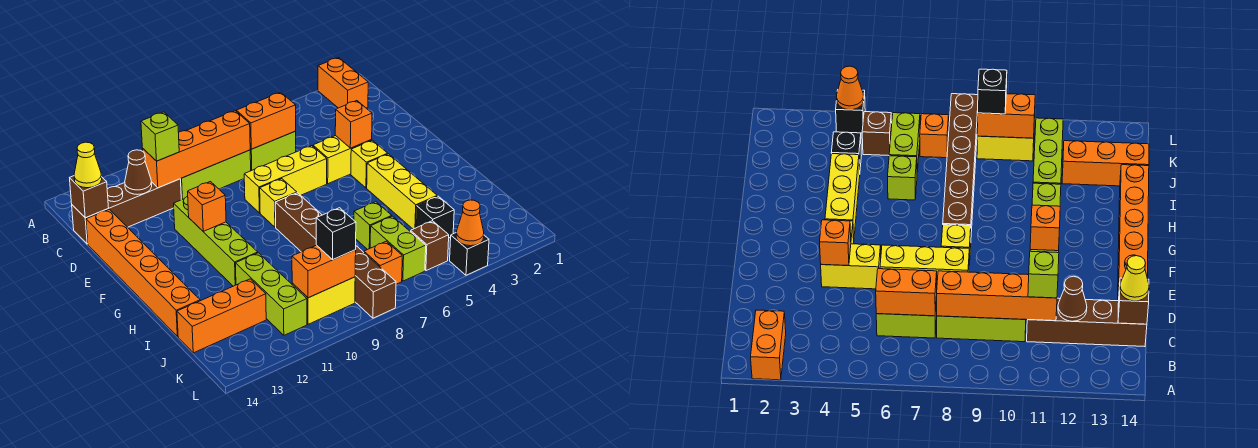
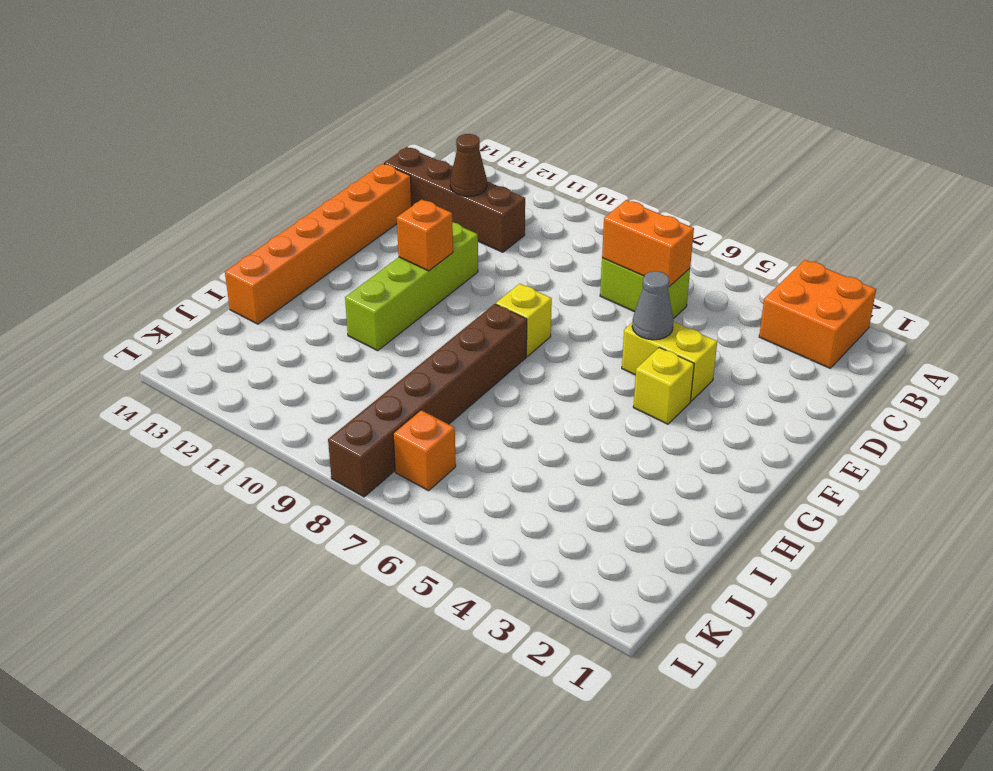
orange brick A2:B3 level 1 -> orange brick A2:B2 level 1
grey cone E5 level 2 -> none
none -> lime brick C8:C10 level 1
none -> yellow brick E6:E8 level 1
none -> yellow brick G4:I4 level 1
none -> lime brick I6 level 1

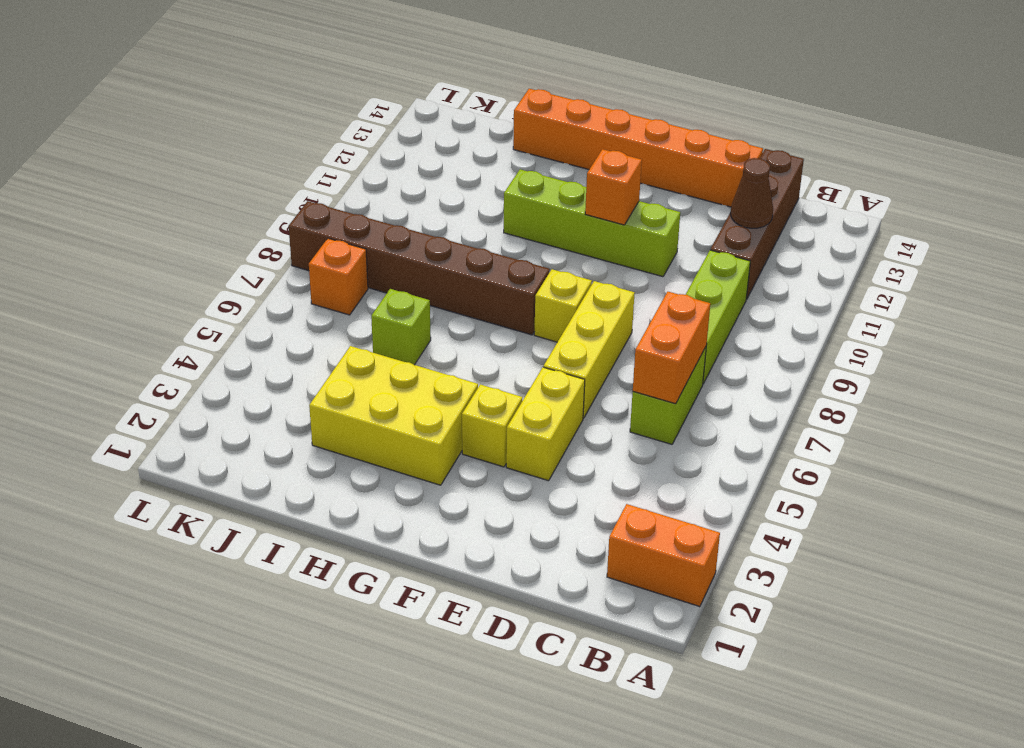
yellow brick G3:I4 level 1 -> yellow brick G4:I4 level 1
none -> lime brick I11:K11 level 1
none -> black brick J4 level 1
none -> lime brick J6:K6 level 1
none -> orange brick J12:J14 level 1

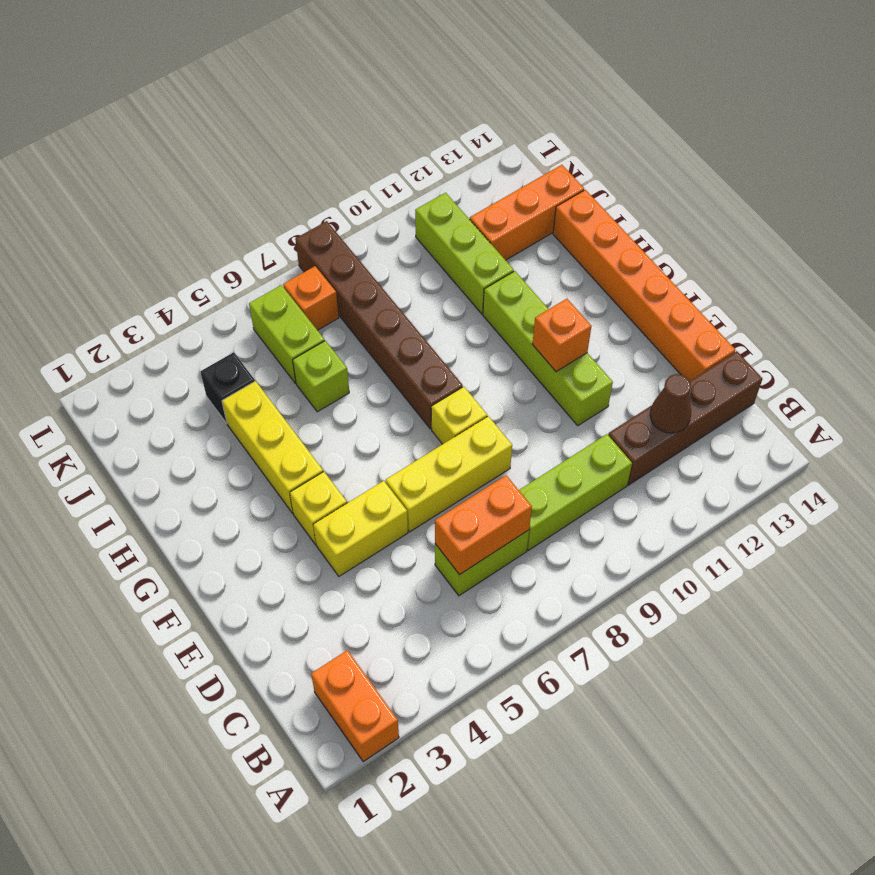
none -> brown brick K5 level 1
none -> yellow brick K9:K10 level 1
none -> black brick L4 level 1
none -> orange brick C8:C11 level 2

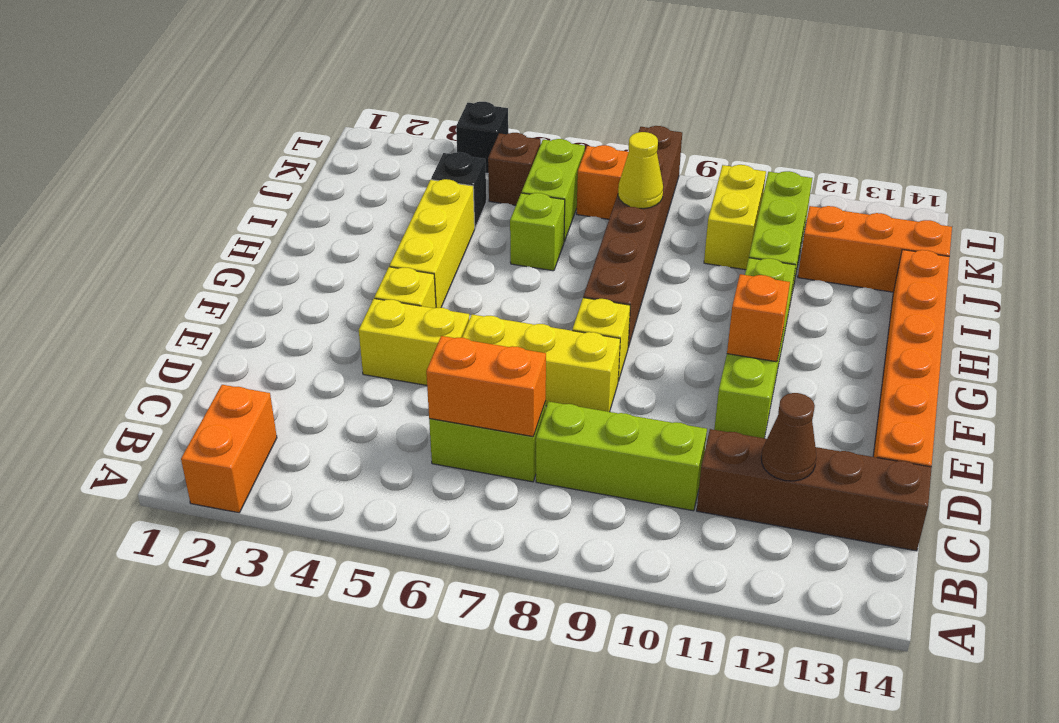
yellow cone J8 level 2 -> yellow cone C14 level 3
yellow brick J10:K10 level 1 -> yellow brick K9:K10 level 1
none -> orange brick C8:C11 level 2
none -> brown brick C14 level 2
none -> orange brick E4 level 2
none -> orange brick K9:K10 level 2

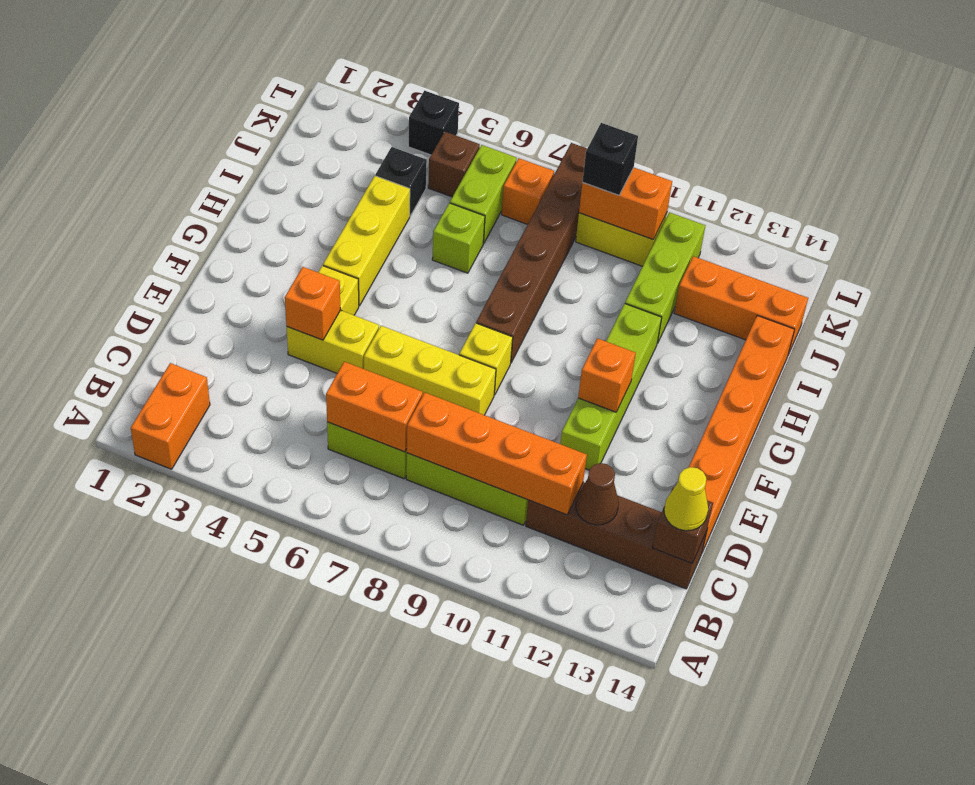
none -> orange cone L4 level 2
none -> lime brick C11 level 3

